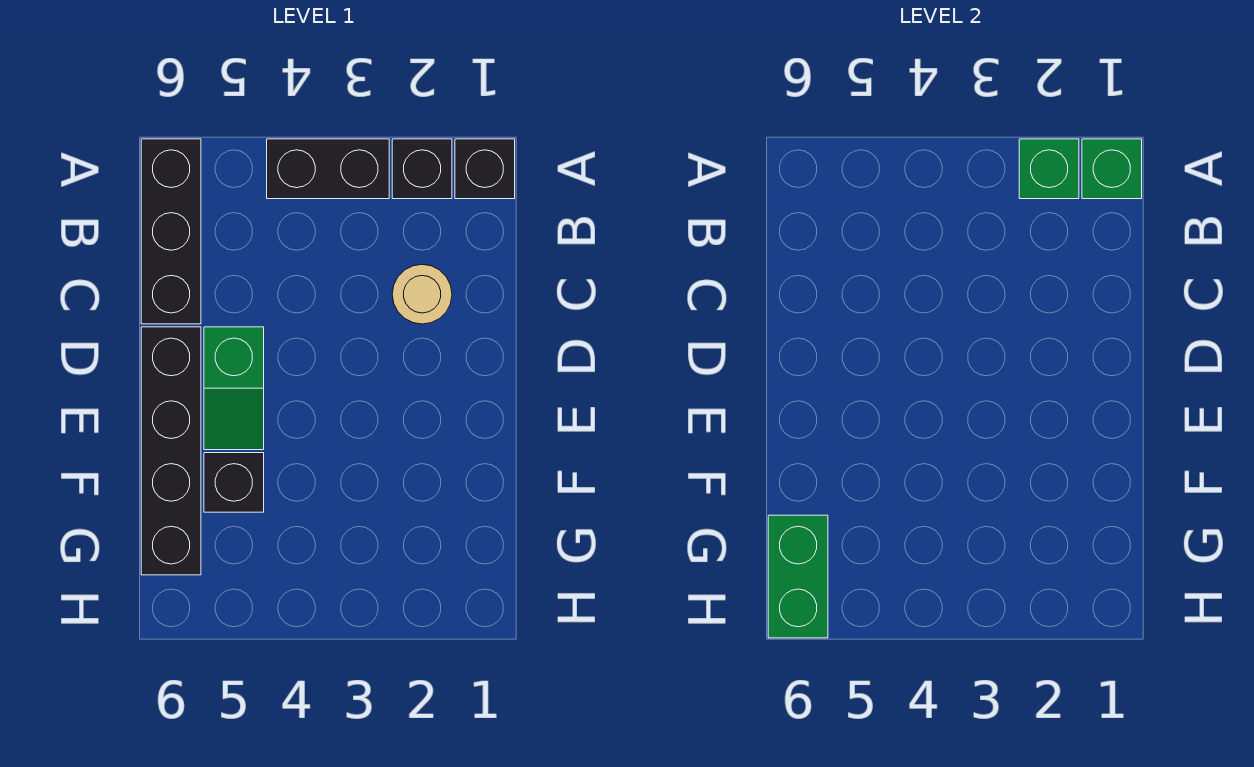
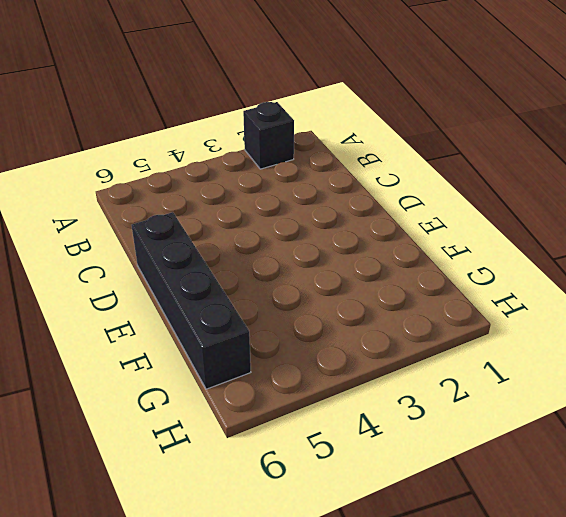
none -> black brick A1 level 1
none -> black brick A3:A4 level 1

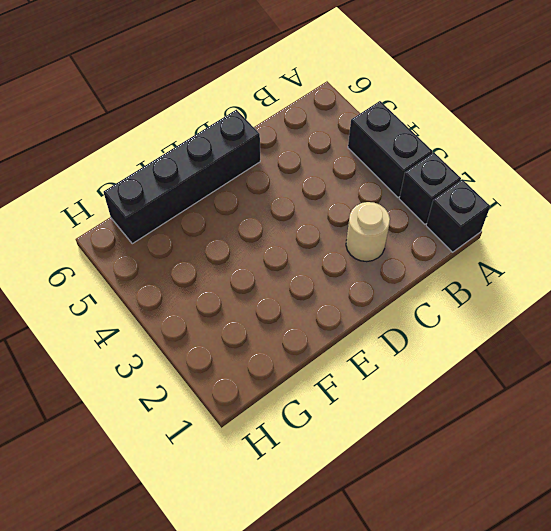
none -> black brick A6:C6 level 1
none -> green slope D5:E5 level 1 top D

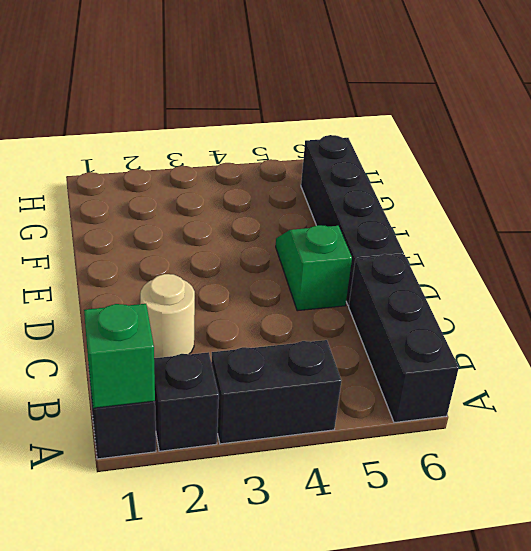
none -> black brick F5 level 1
none -> green brick A2 level 2

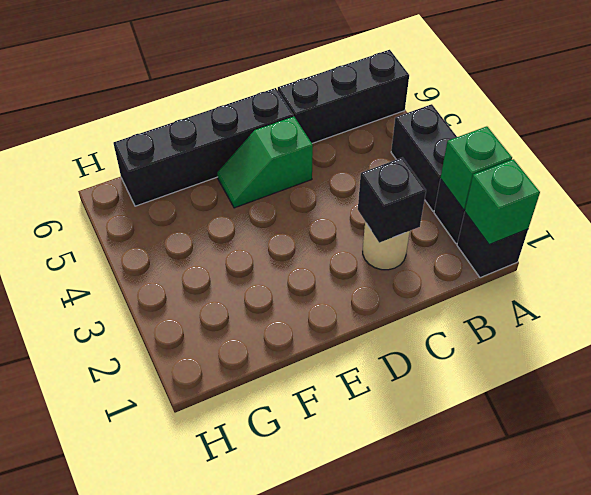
black brick C2 level 2 -> black brick F5 level 1
none -> green brick G6:H6 level 2

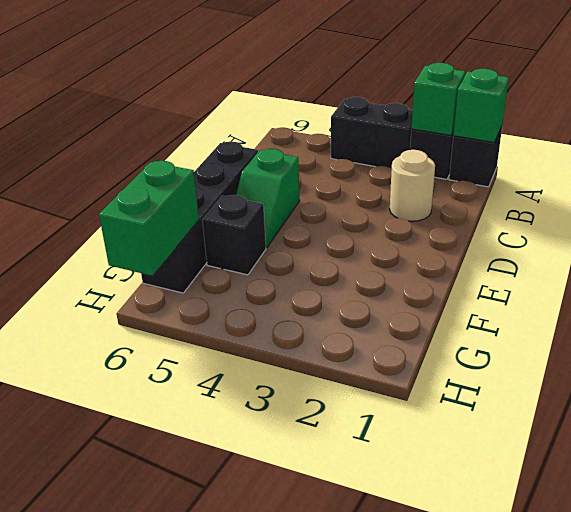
none -> black brick A6:C6 level 1

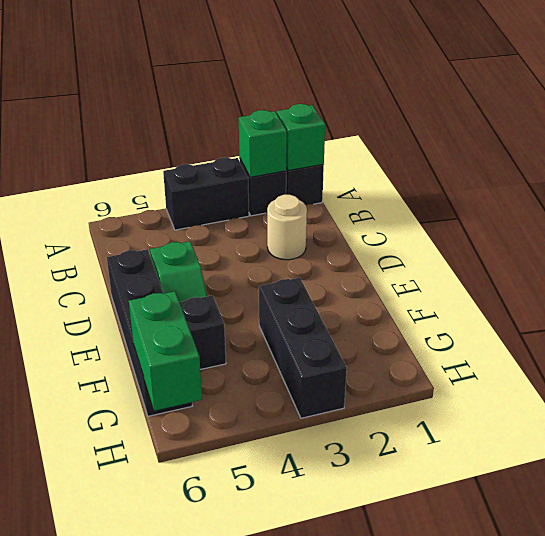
black brick F3:H3 level 1 -> black brick A6:C6 level 1

